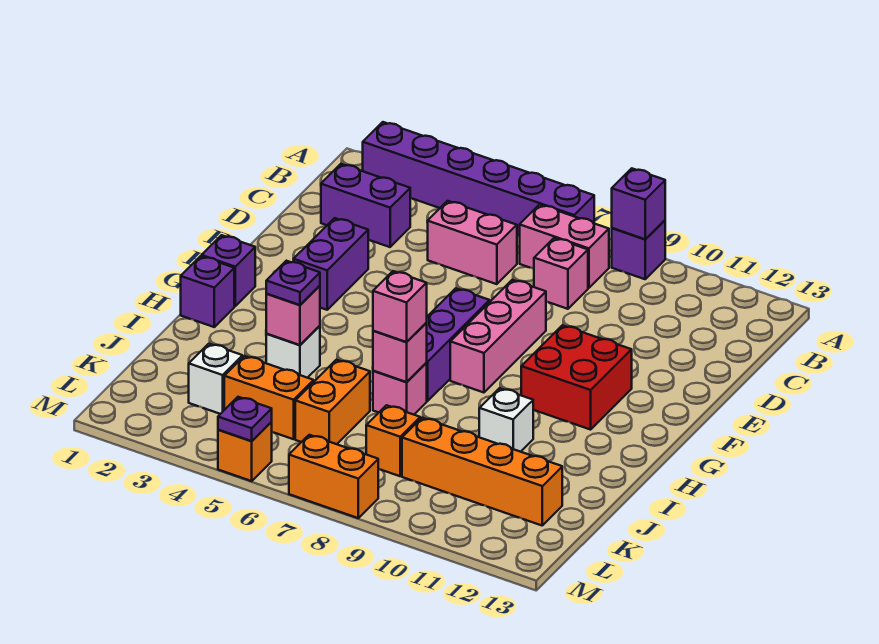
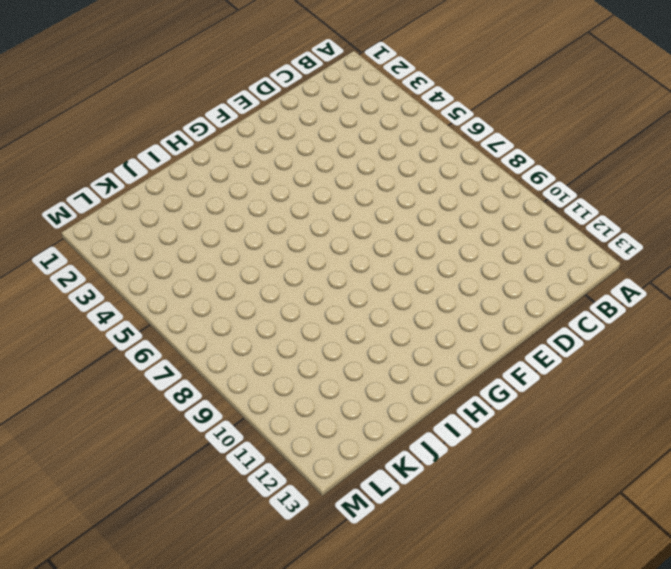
none -> purple brick A2:A7 level 1
none -> purple brick A9 level 1
none -> pink brick B7:B8 level 1

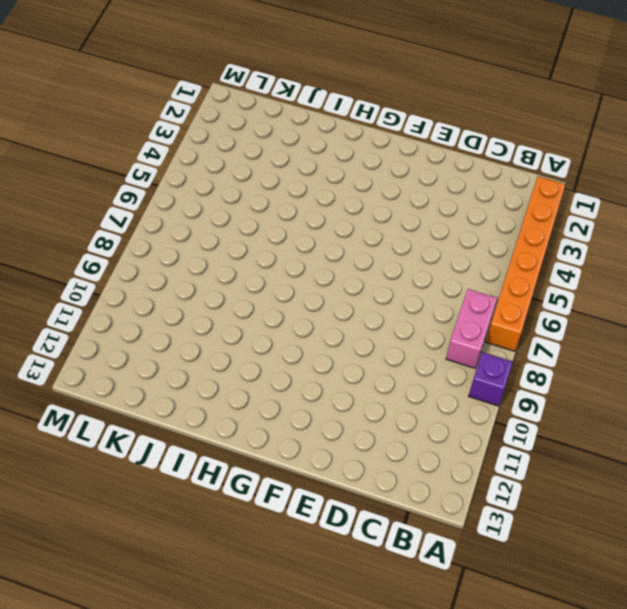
orange brick A2:A7 level 1 -> purple brick A2:A7 level 1
none -> purple brick C2:C3 level 1
none -> pink brick C5:C6 level 1
none -> pink brick C8 level 1

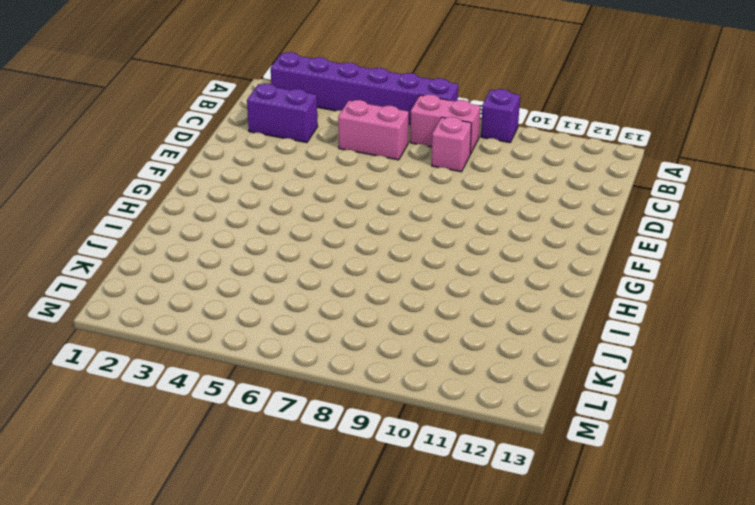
none -> purple brick E3:F3 level 1
none -> pink brick E8:G8 level 1
none -> purple brick F7:H7 level 1

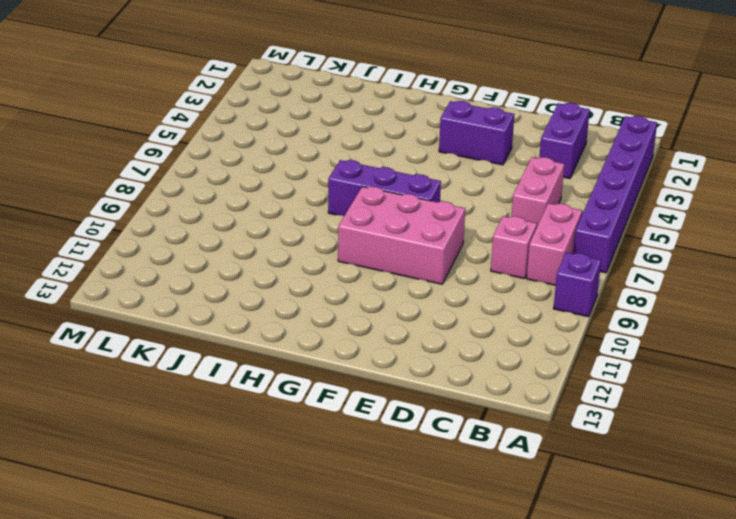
pink brick E8:G9 level 1 -> pink brick E8:G8 level 1
none -> red brick F10:G11 level 1
none -> purple brick G1 level 1
none -> purple brick H1 level 1

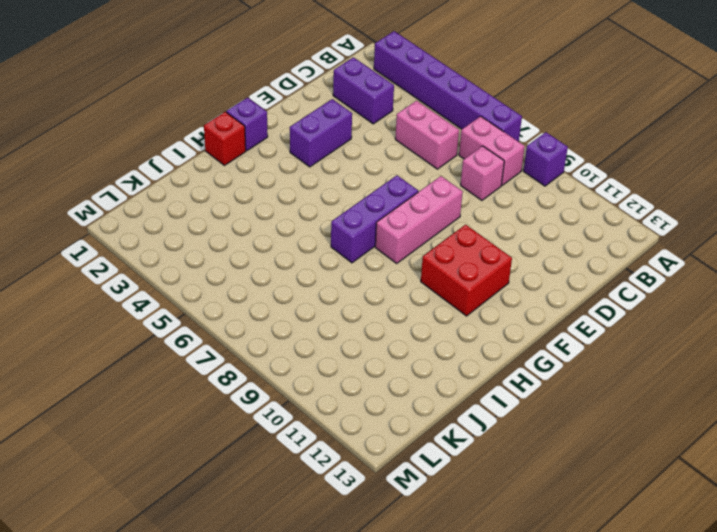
red brick H1 level 1 -> purple brick H1 level 1
none -> white brick I4 level 1
none -> pink brick I7 level 1
none -> white brick I10 level 1

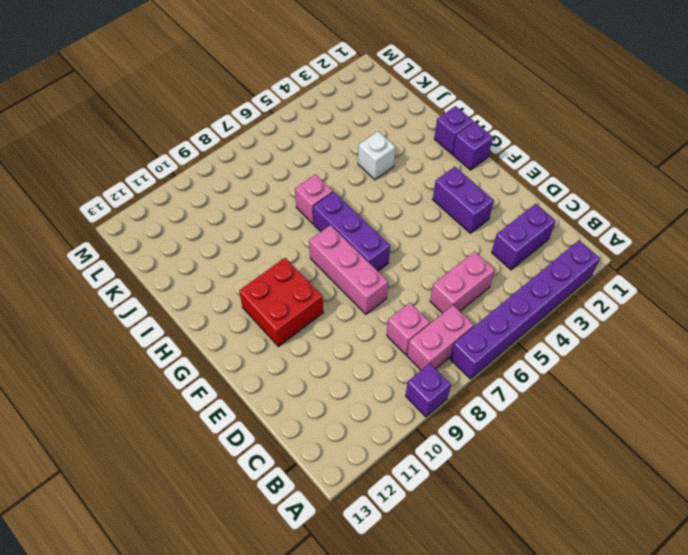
none -> white brick I10 level 1
none -> orange brick J6:K6 level 1
none -> white brick K3 level 1

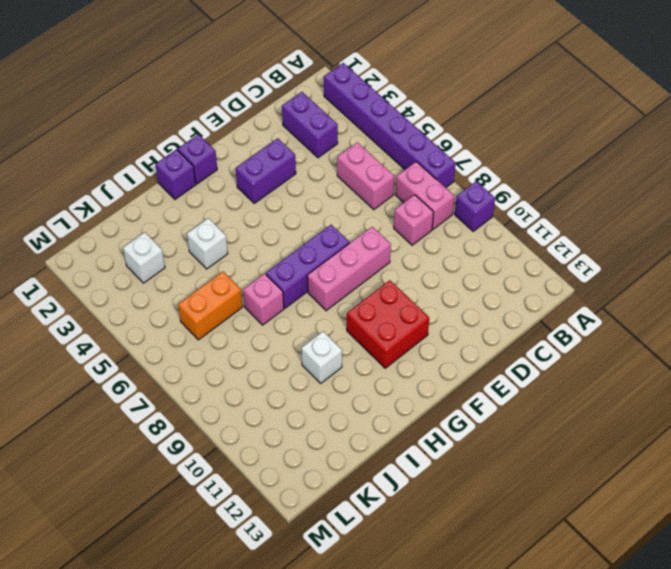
none -> orange brick K4:K5 level 1
none -> orange brick K8 level 1
none -> orange brick K9:K12 level 1

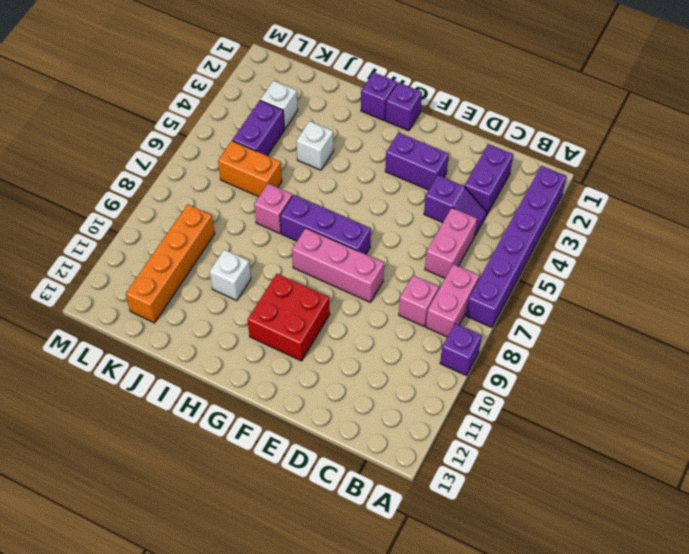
purple slope C4:D4 level 1 top D -> none
purple brick K4:K5 level 1 -> orange brick K4:K5 level 1
none -> orange brick K8 level 1
none -> orange brick M5 level 1
none -> orange brick M7:M8 level 1

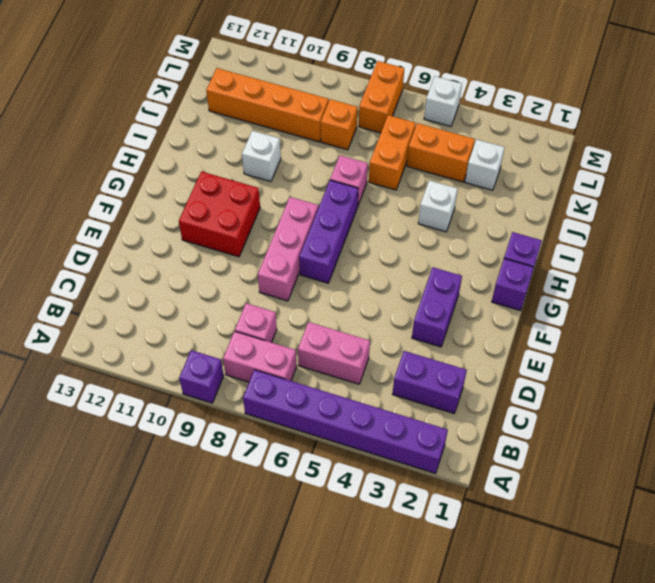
orange brick L7:M7 level 1 -> orange brick M7:M8 level 1
white brick M5 level 1 -> orange brick M5 level 1
none -> purple brick A9 level 2
none -> pink brick I4 level 2
none -> pink brick I7 level 2

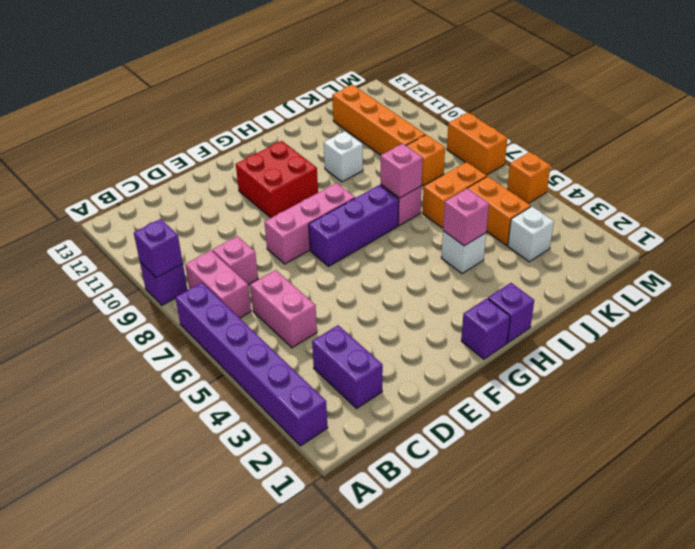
none -> purple brick E3:F3 level 1
none -> purple plate M5 level 2
none -> purple plate I4 level 3

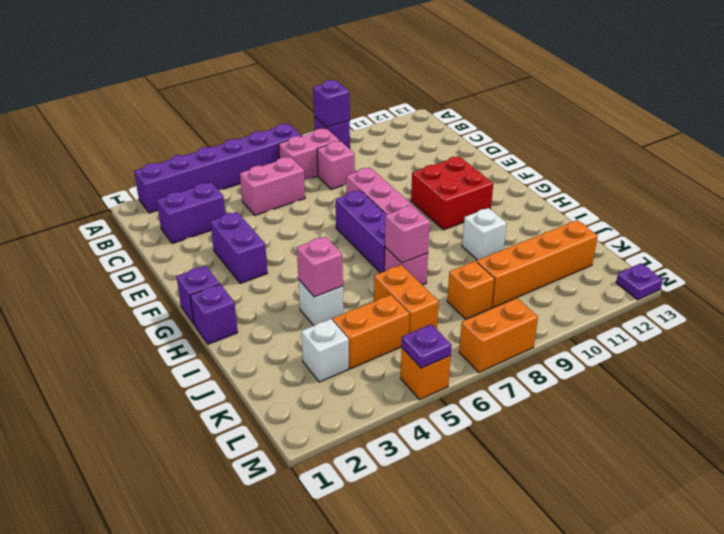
purple plate M13 level 1 -> purple plate I4 level 3
none -> pink brick I7 level 3

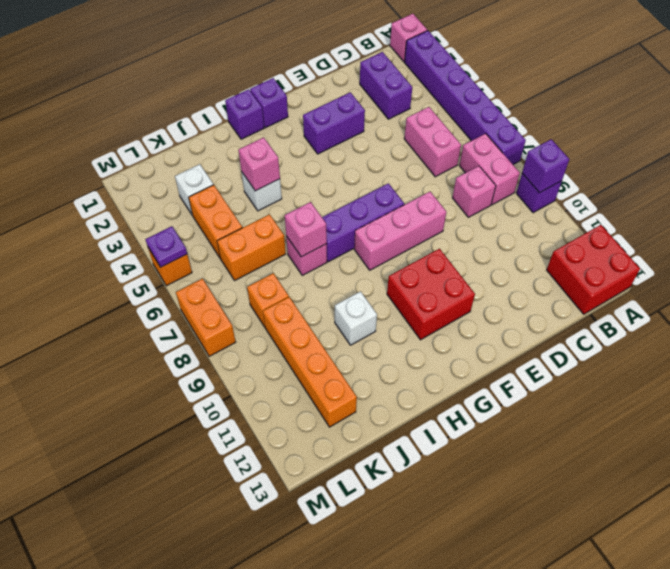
pink brick A1 level 1 -> pink brick I7 level 3
red brick A12:B13 level 1 -> none
none -> purple plate I4 level 3

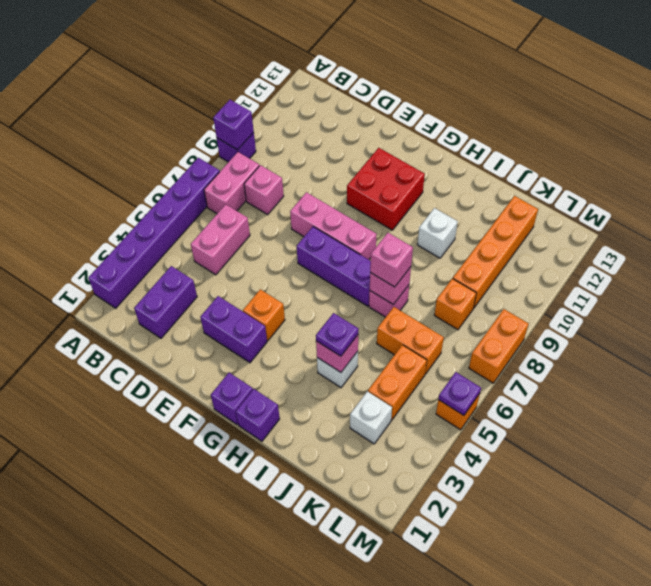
orange brick F4 level 1 -> none

